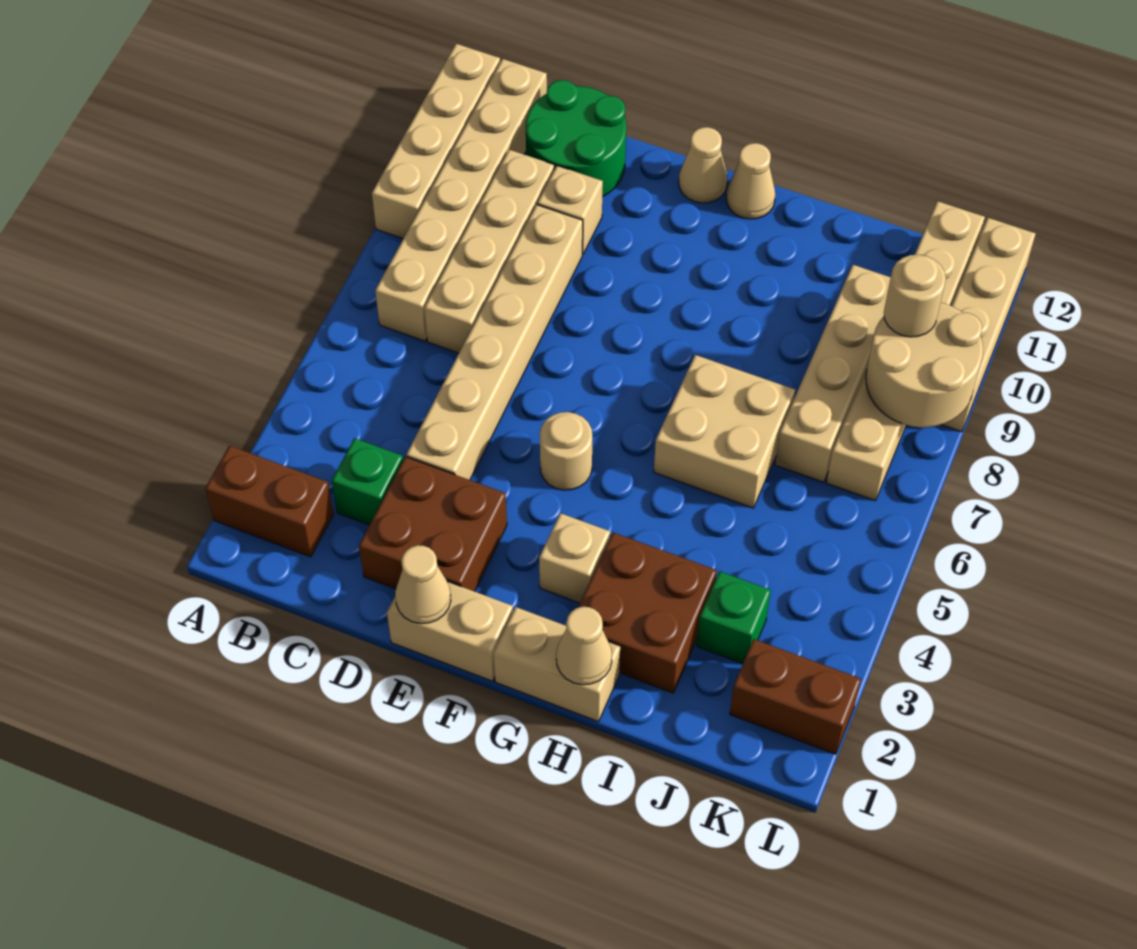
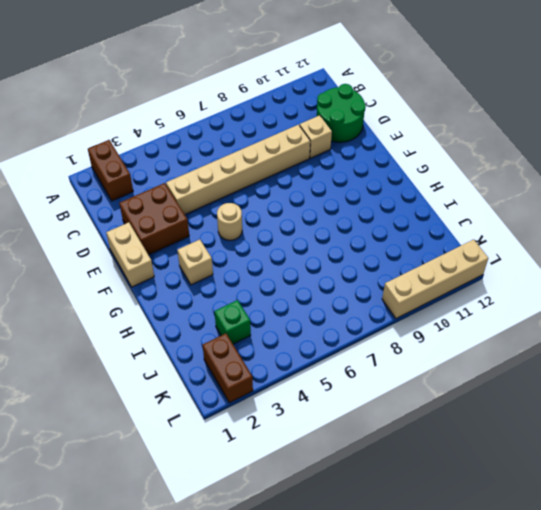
none -> tan brick A9:A12 level 1
none -> tan brick B7:B12 level 1
none -> green brick C3 level 1

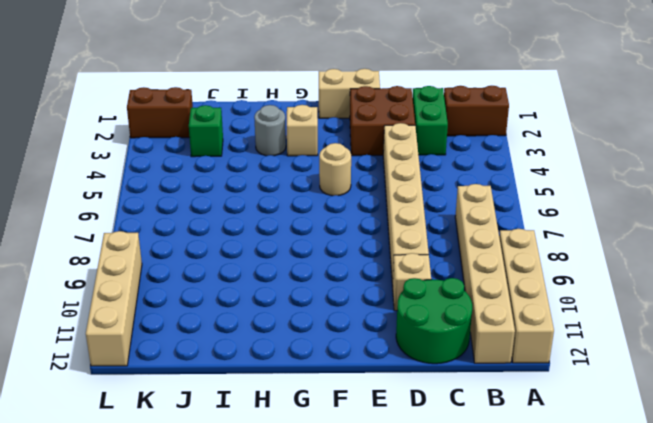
green brick C2:C3 level 1 -> green brick C3 level 1
grey round brick H3 level 1 -> brown brick H2:I3 level 1
none -> tan brick C7:C10 level 1
none -> tan cone F12 level 1
none -> tan brick G1:H1 level 1

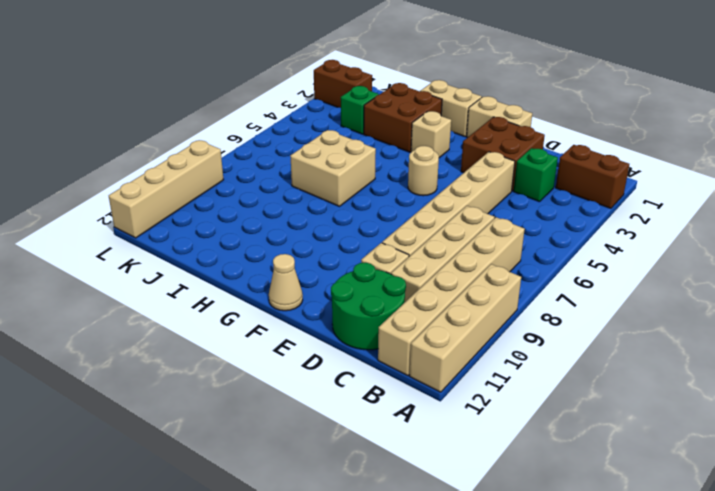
none -> tan cone G12 level 1
none -> tan brick J7:J10 level 1
none -> tan brick K7:K12 level 1

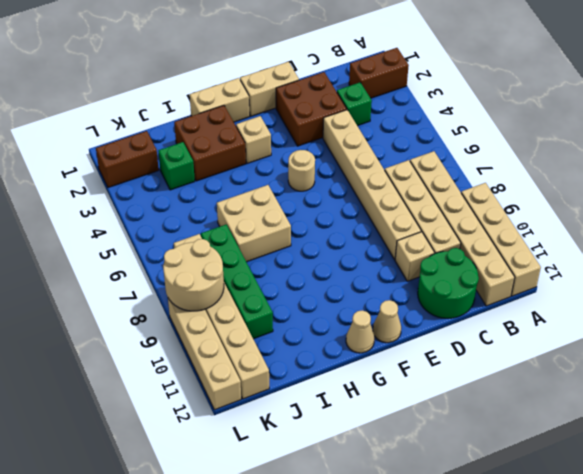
green brick J7:J10 level 1 -> tan brick J7:J10 level 1
none -> tan cone E1 level 2
none -> tan cone H1 level 2
none -> tan round brick K9 level 3

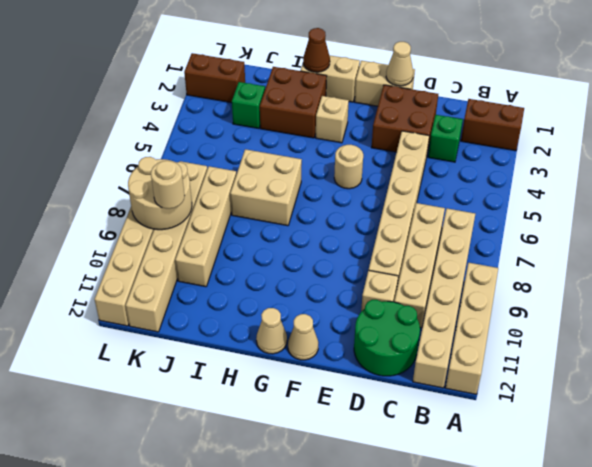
brown cone H1 level 2 -> tan cone H1 level 2

